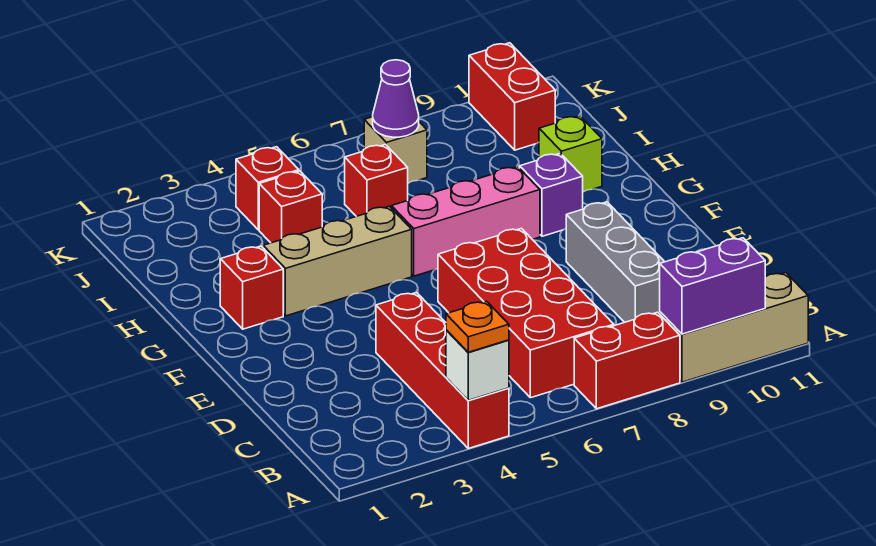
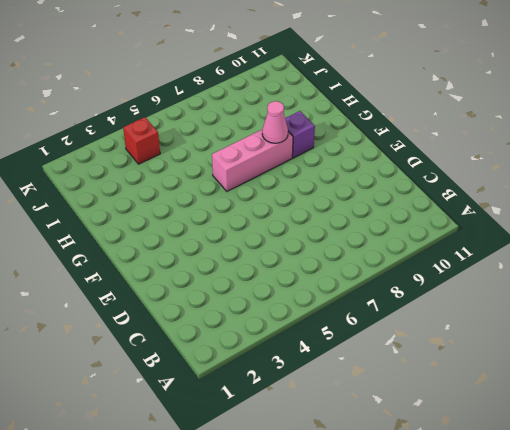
pink cone G8 level 2 -> none
none -> red brick A4:D4 level 1
none -> red brick A7:A8 level 1
none -> tan brick A9:A11 level 1

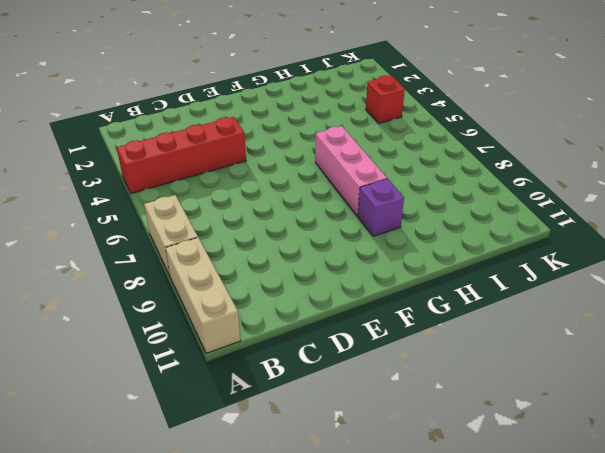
tan brick A7:A8 level 1 -> red brick A7:A8 level 1
none -> red brick B6:E7 level 1
none -> grey brick C9:E9 level 1
none -> red brick G2 level 1

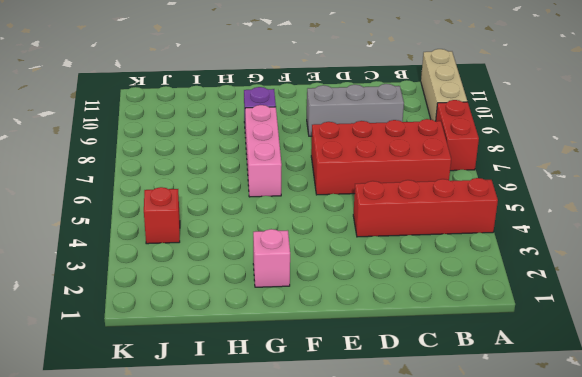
pink brick G2 level 1 -> red brick G2 level 1
none -> tan brick G3:G5 level 1
none -> lime brick H10 level 1
none -> red brick I4 level 1

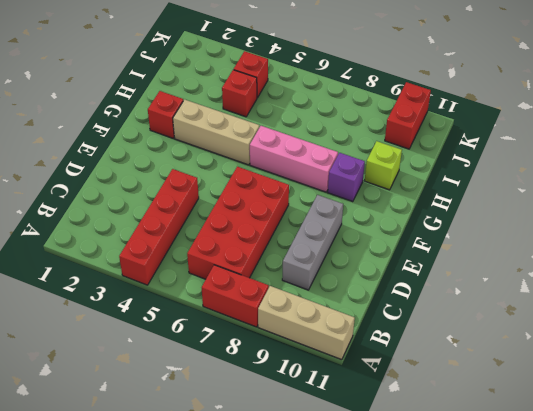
none -> red brick I6 level 1
none -> tan brick J7 level 1
none -> white brick A4 level 2

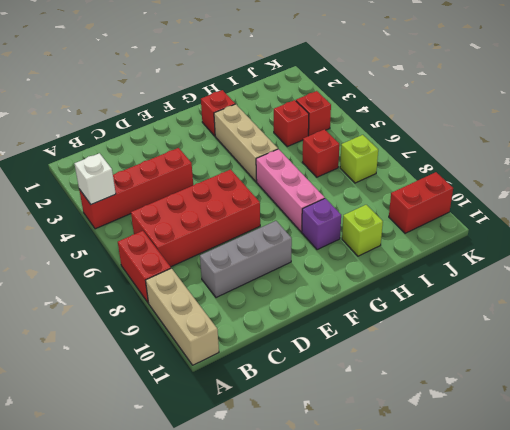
lime brick J7 level 1 -> tan brick J7 level 1
none -> purple brick A9:A10 level 2
none -> purple cone J7 level 2
none -> orange plate A4 level 3

